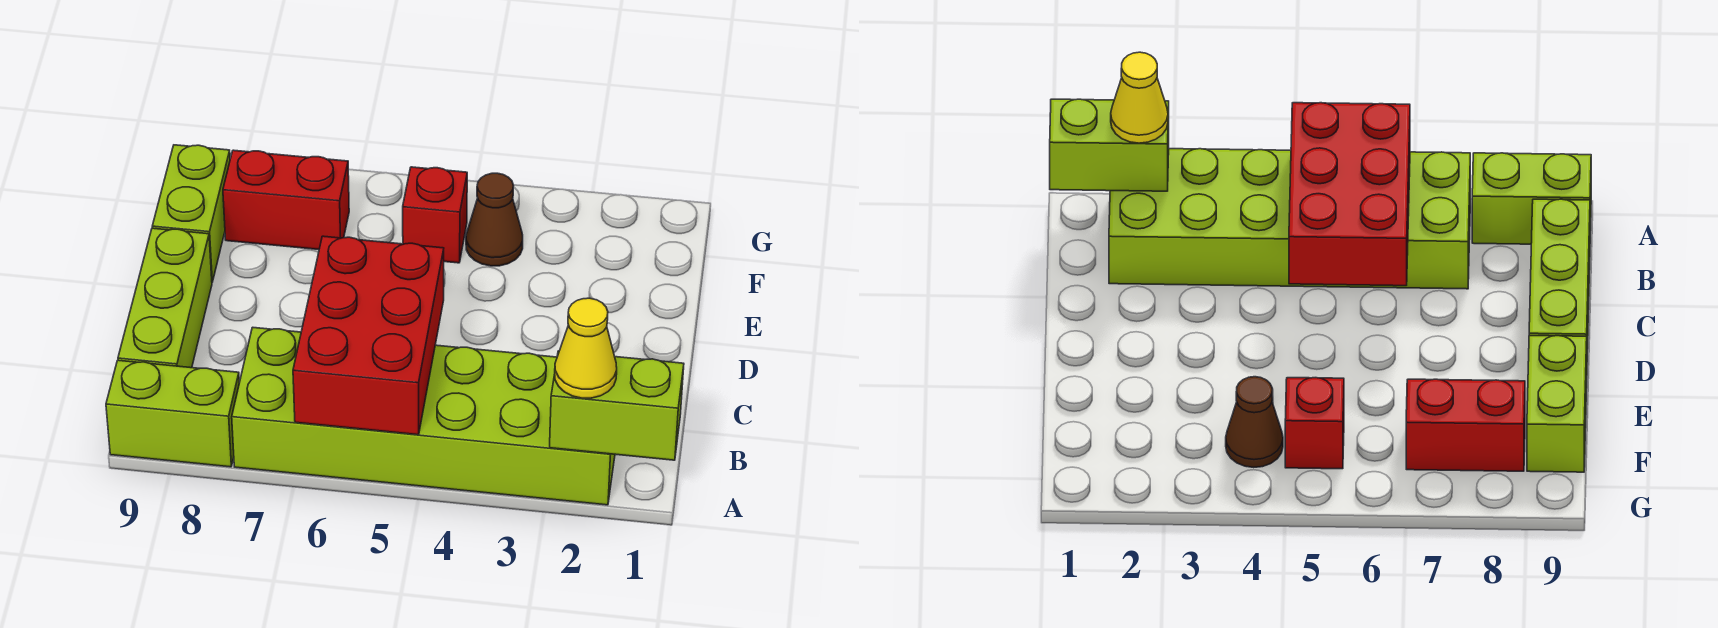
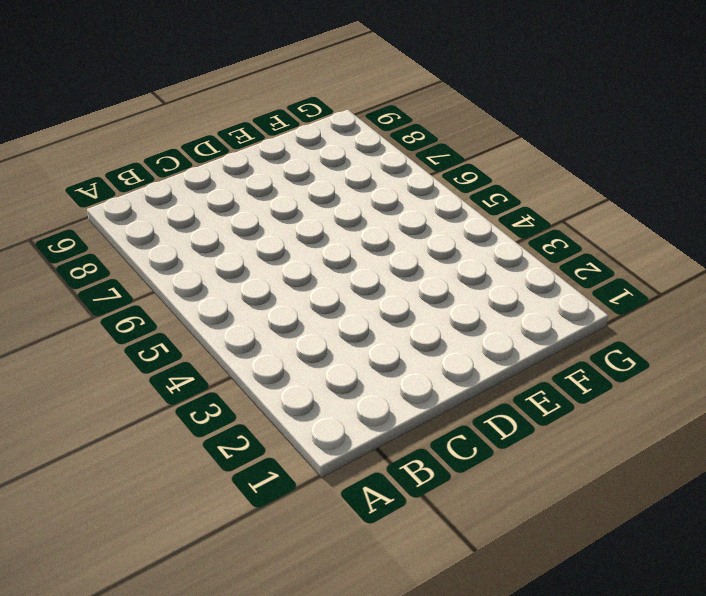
none -> lime brick A2:B7 level 1
none -> lime brick A8:A9 level 1

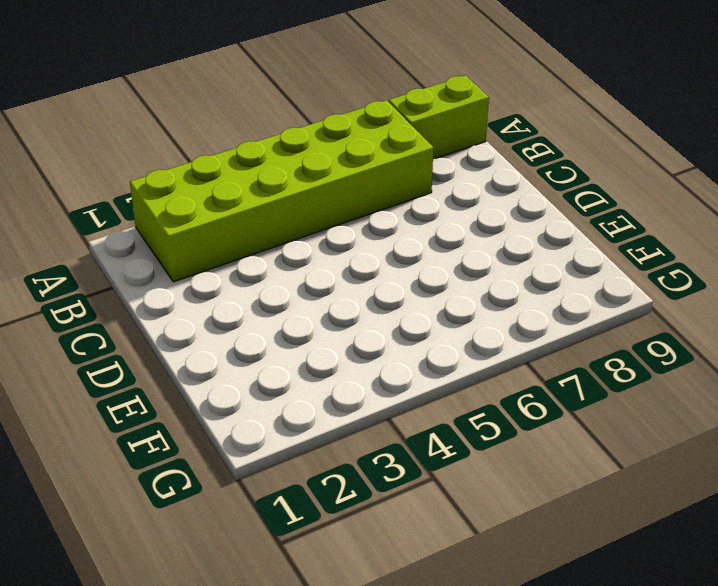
none -> lime brick B9:D9 level 1
none -> lime brick E9:F9 level 1

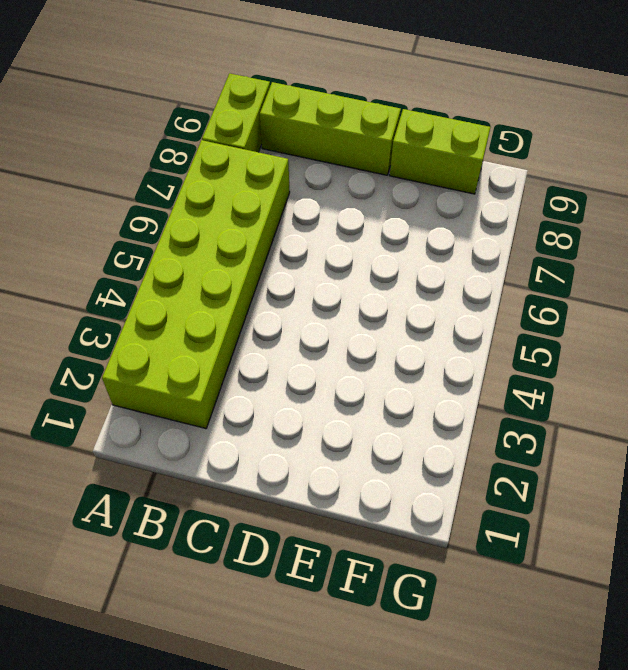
none -> brown cone F4 level 1
none -> red brick F5 level 1

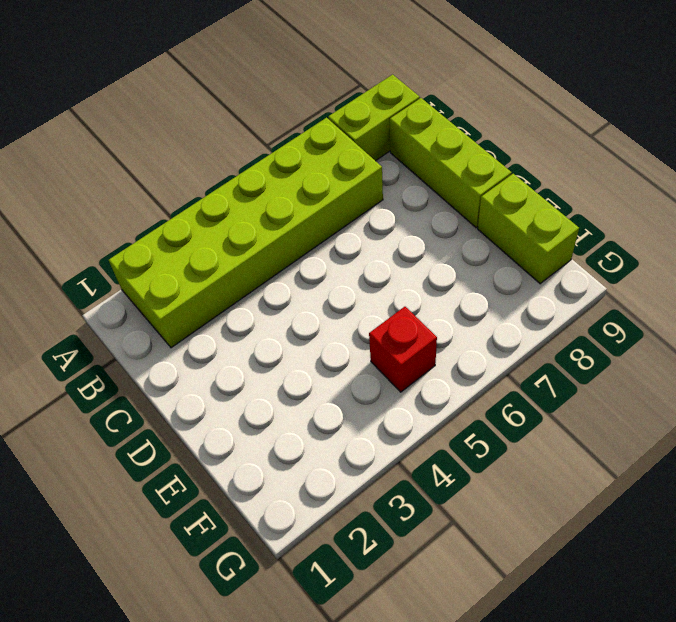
none -> brown cone F4 level 1
none -> red brick F7:F8 level 1

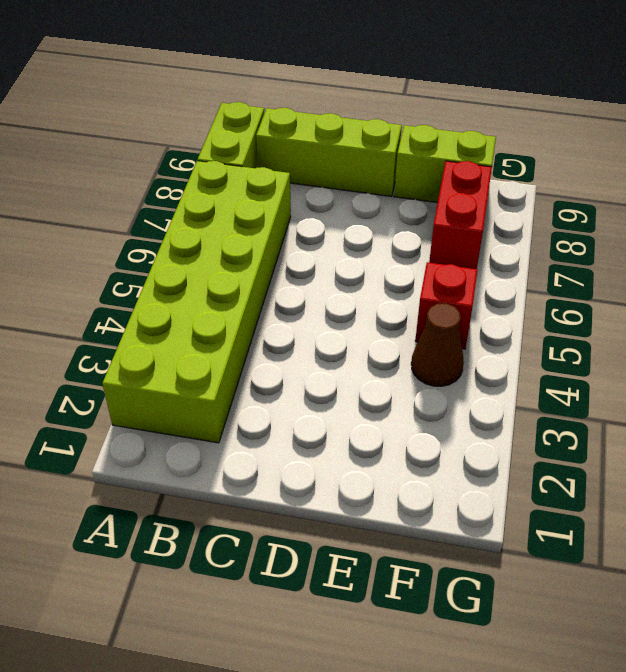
none -> lime brick A1:A2 level 2
none -> red brick A5:C6 level 2

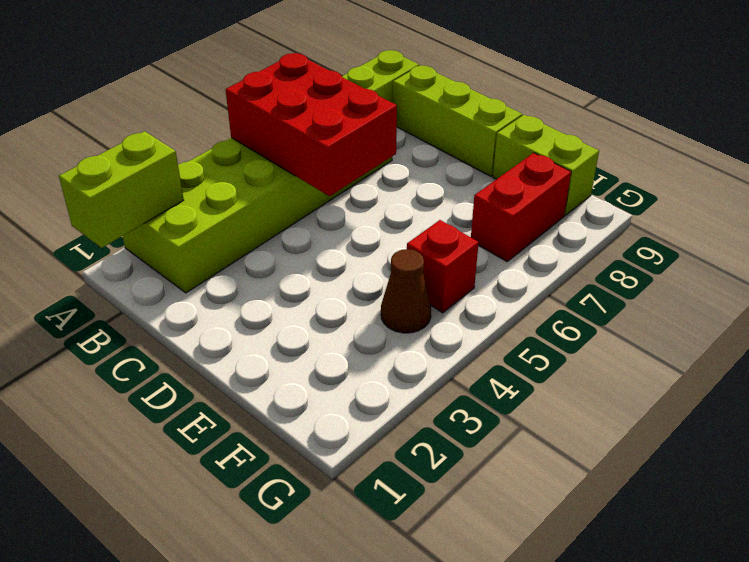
none -> yellow cone A2 level 3

